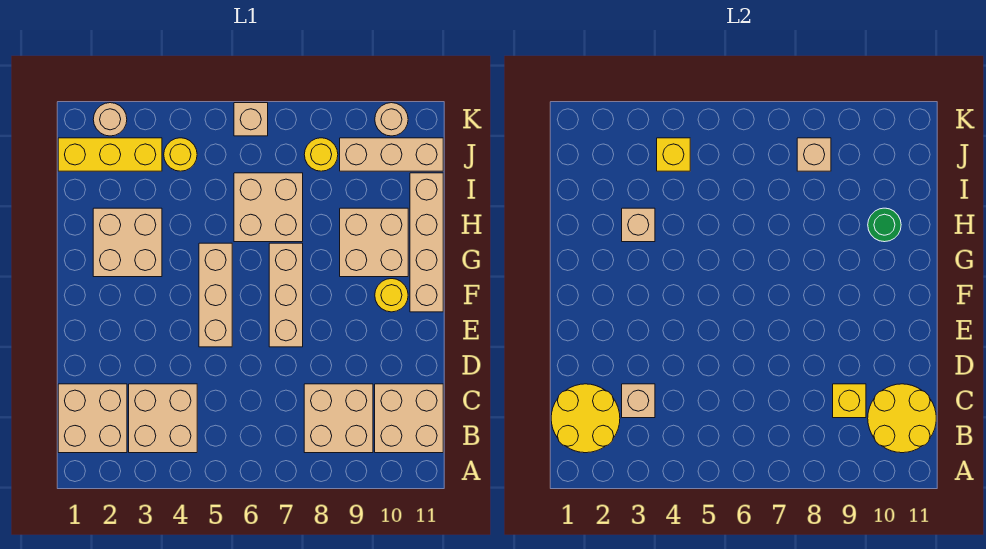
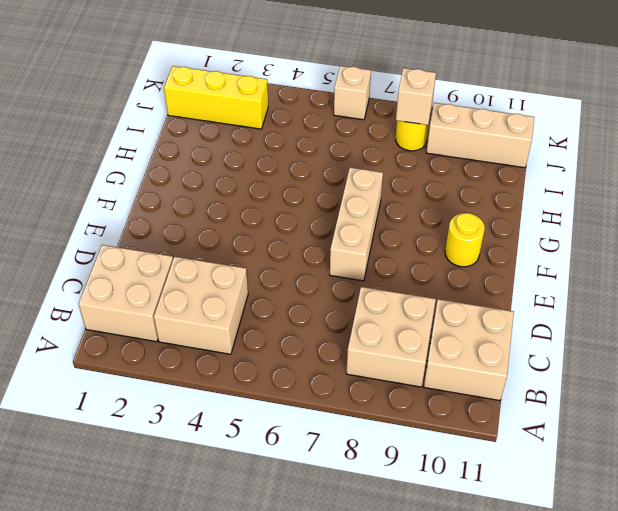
none -> tan brick E5:G5 level 1
none -> tan brick F11:I11 level 1
none -> tan brick G2:H3 level 1

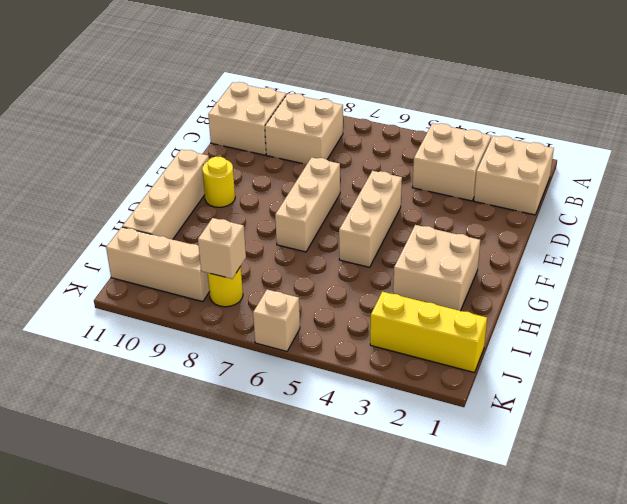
none -> tan brick G9:H10 level 1
none -> tan brick H6:I7 level 1
none -> yellow round brick J4 level 1

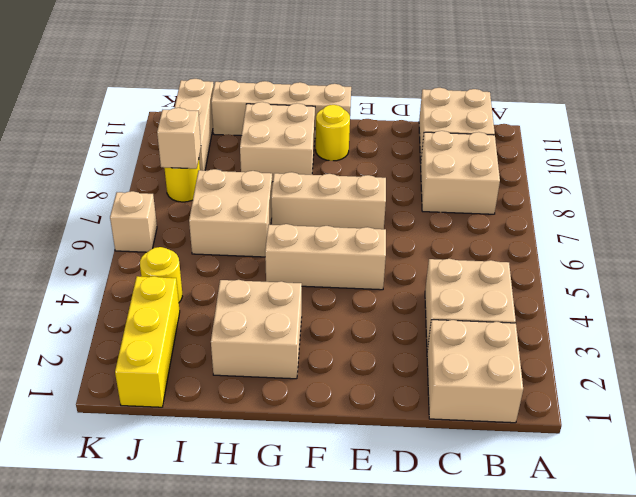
none -> tan round brick K2 level 1
none -> tan round brick K10 level 1
none -> yellow round brick B1:C2 level 2

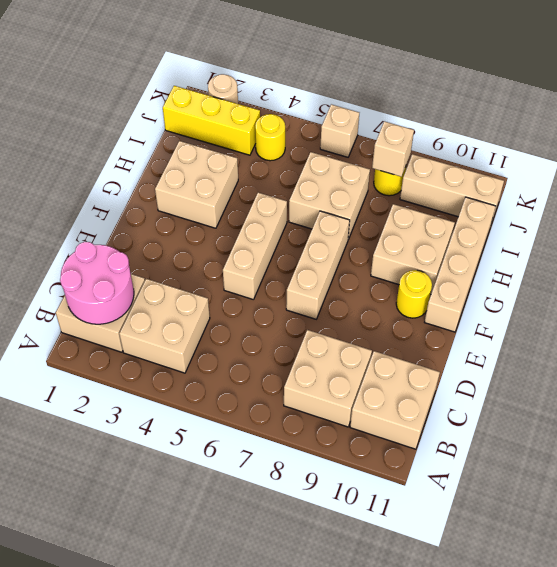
pink round brick B1:C2 level 2 -> yellow round brick B1:C2 level 2
none -> tan round brick K10 level 1
none -> yellow round brick B10:C11 level 2
none -> tan brick C3 level 2

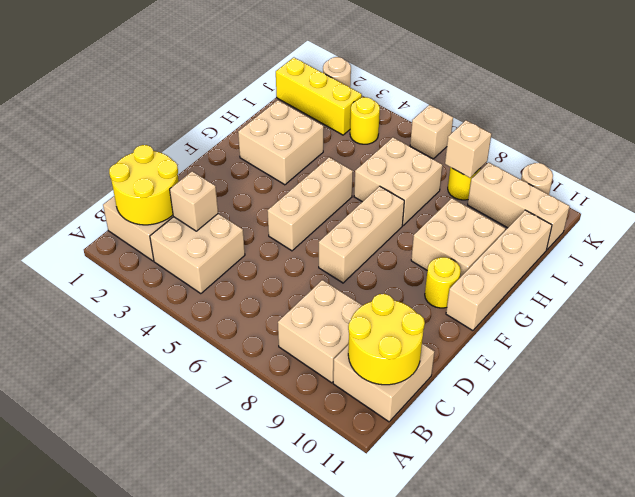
none -> yellow brick C9 level 2
none -> tan brick H3 level 2
none -> green round brick H10 level 2

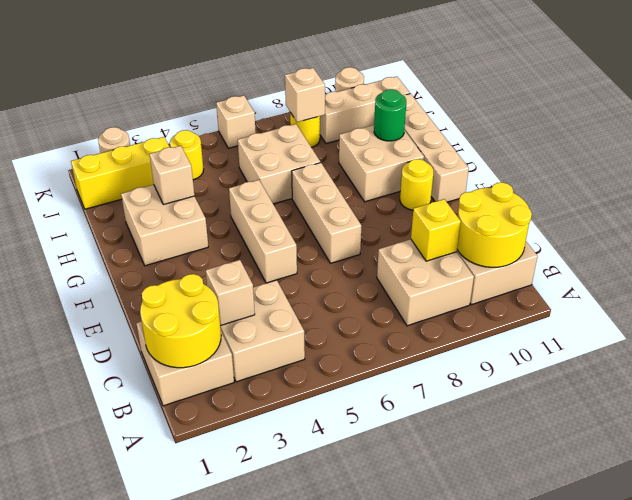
none -> yellow brick J4 level 2

